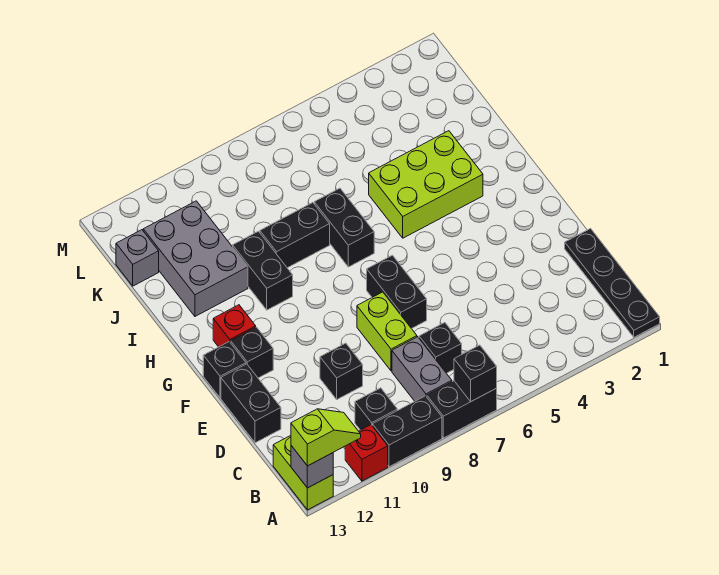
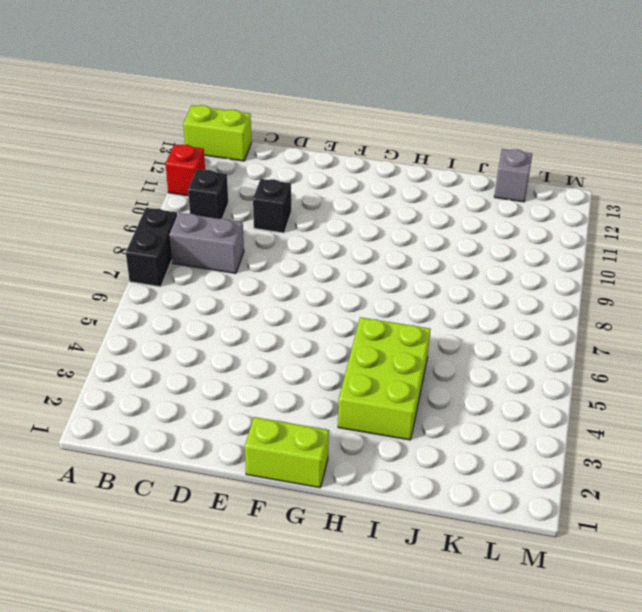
lime brick F1:G1 level 1 -> lime brick D8:E8 level 1
none -> black plate A1:D1 level 1
none -> black brick A9:A10 level 1
none -> black brick C7 level 1

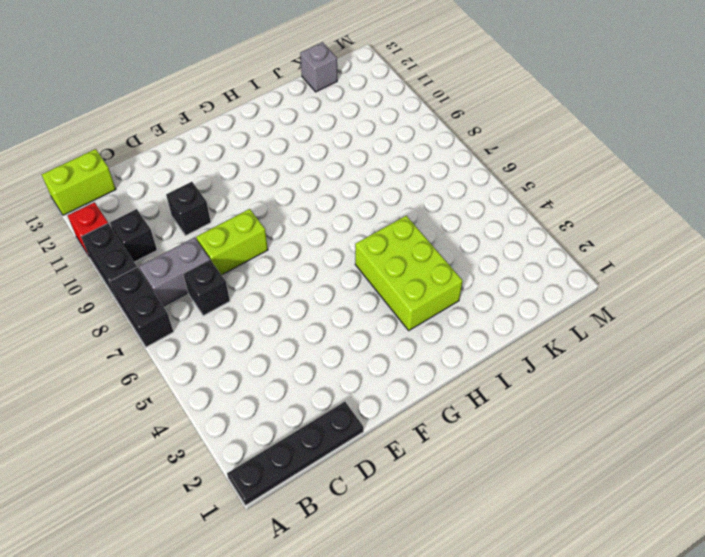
none -> black brick D13:E13 level 1
none -> black brick E7:F7 level 1
none -> black brick F12 level 1

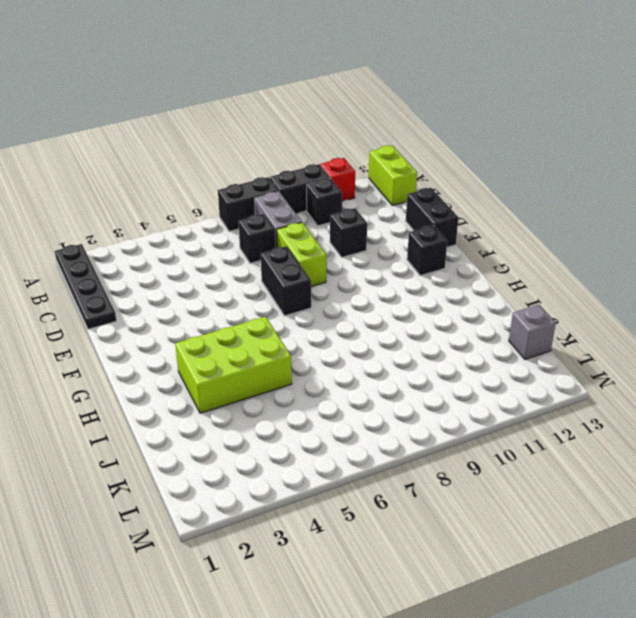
none -> black brick F13 level 1
none -> red brick G12 level 1
none -> black brick H7:I7 level 1

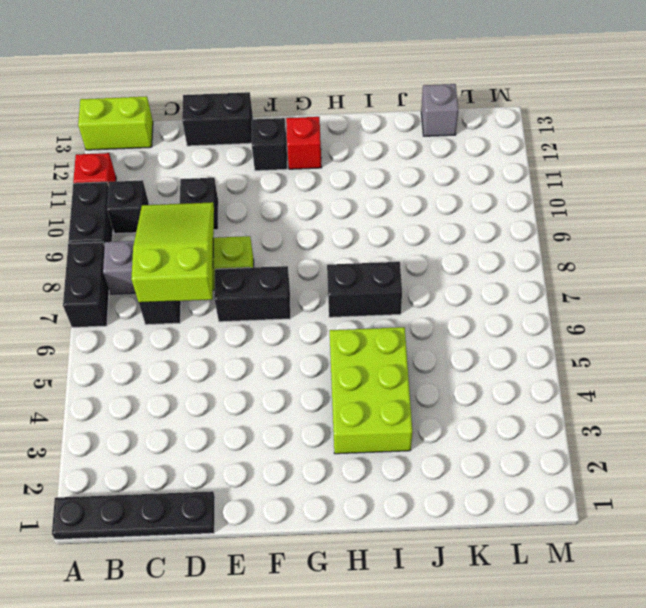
lime slope C7:D9 level 2 top 7 -> none
none -> black brick F13 level 1
none -> black brick H10:I10 level 1
none -> black brick I8:I9 level 1

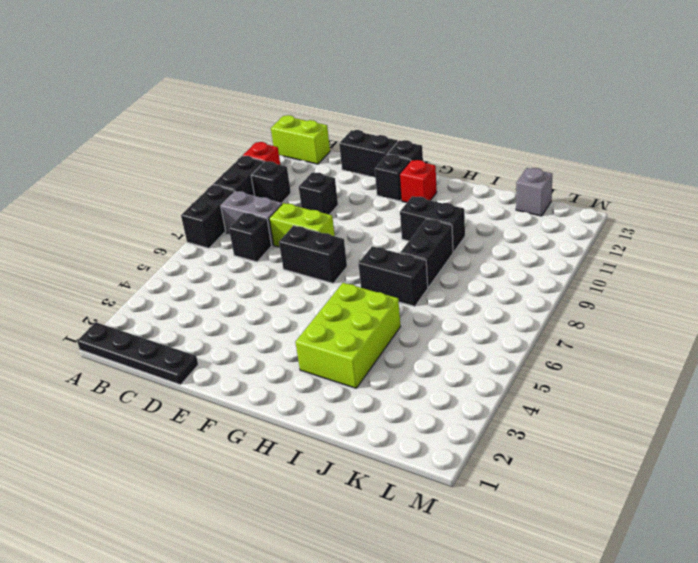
none -> grey brick I11:K12 level 1
none -> black brick A7 level 2
none -> grey brick A13 level 2

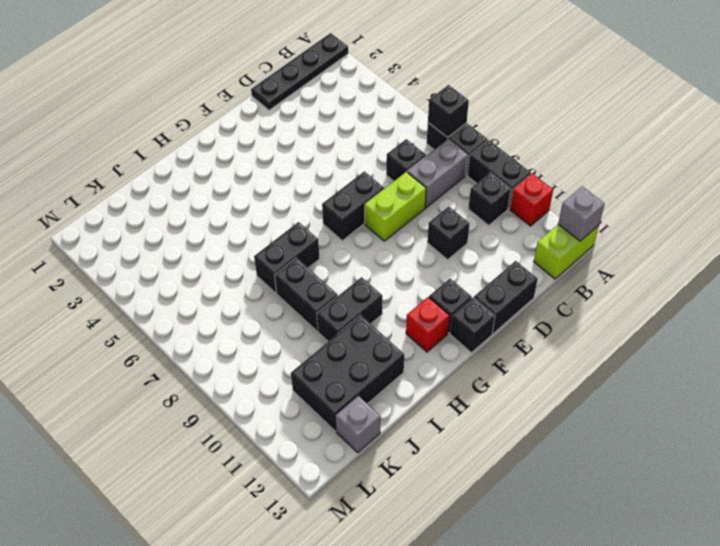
black brick I11:K12 level 1 -> grey brick I11:K12 level 1
none -> lime brick H3:I5 level 1
none -> lime slope A12:A13 level 3 top 13

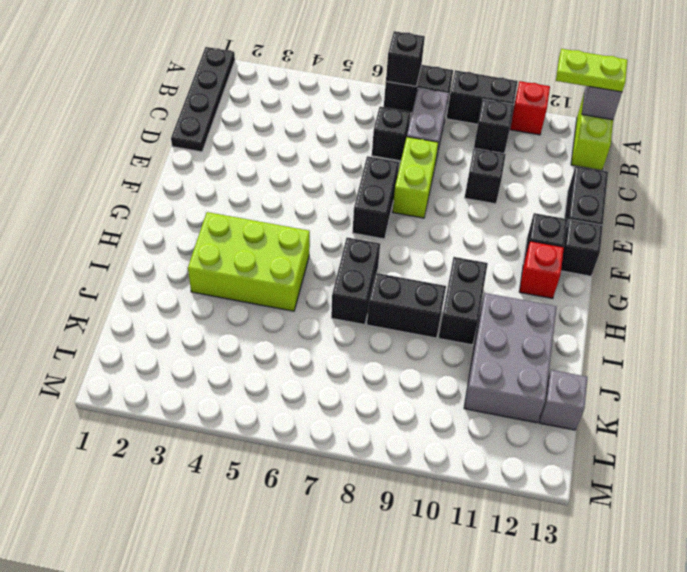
lime plate A12:A13 level 3 -> lime slope A12:A13 level 3 top 13

